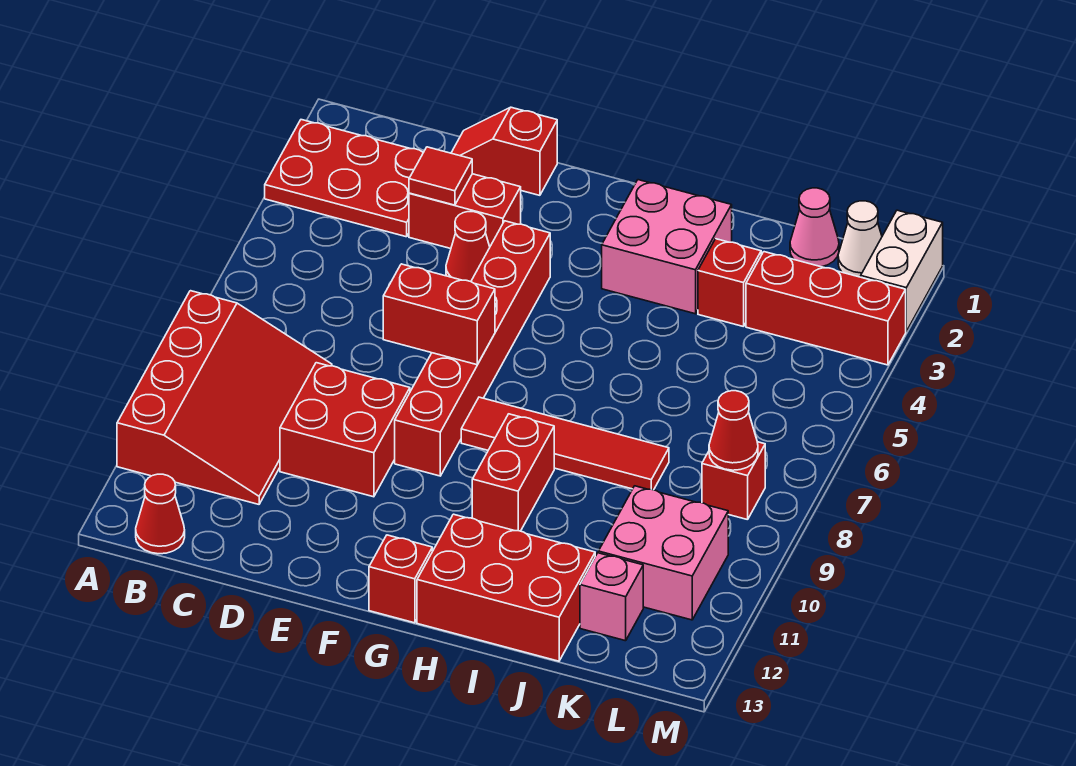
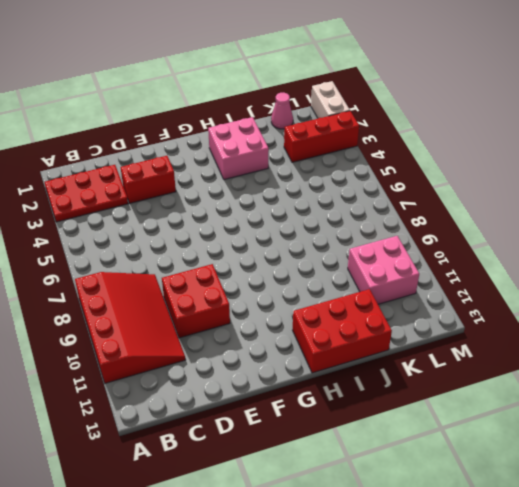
none -> red cone B13 level 1
none -> red slope D1:E1 level 1 top E
none -> red cone E4 level 1

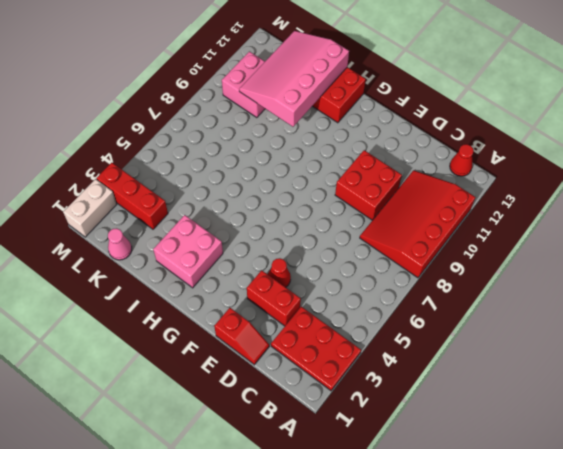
pink slope I10:K13 level 2 top I -> none
none -> red brick F4:F9 level 1
none -> red tile G8:J8 level 1
none -> red brick G13 level 1

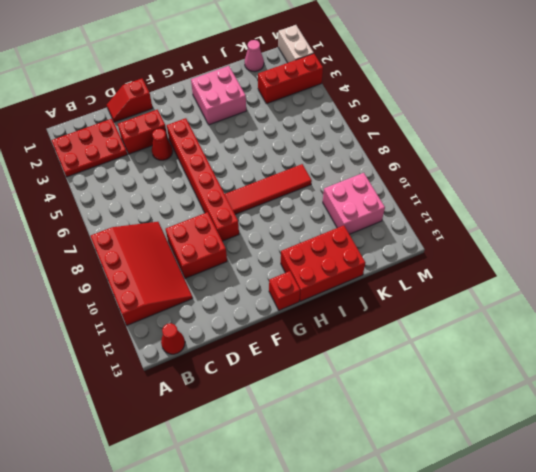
none -> red brick H9:H10 level 1
none -> red brick J3 level 1
none -> pink brick K12 level 1

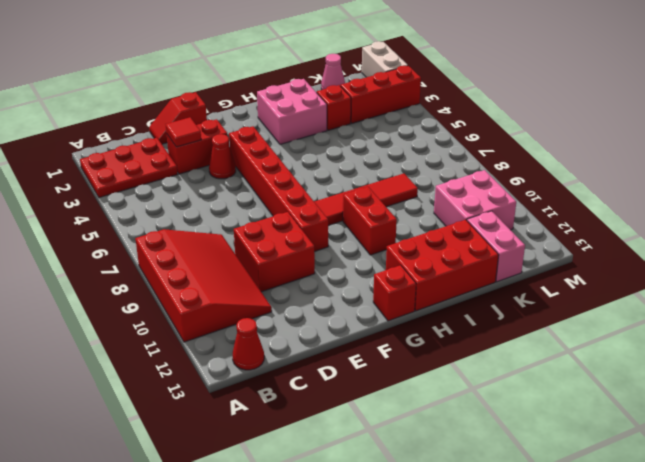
pink brick K12:K13 level 1 -> pink brick K12 level 1
none -> white cone L1 level 1
none -> red brick L8 level 1
none -> red brick E7:F7 level 2

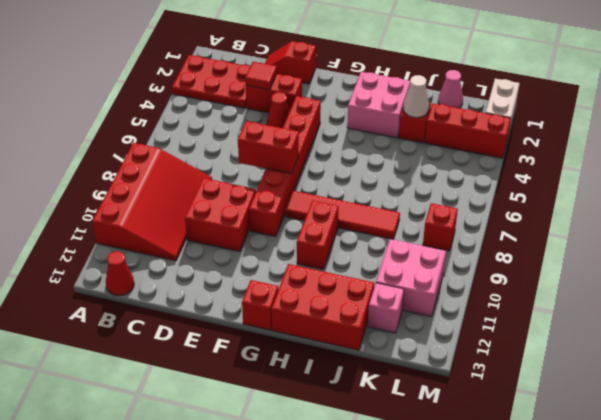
white cone J3 level 2 -> white cone L1 level 1
none -> red cone L8 level 2

